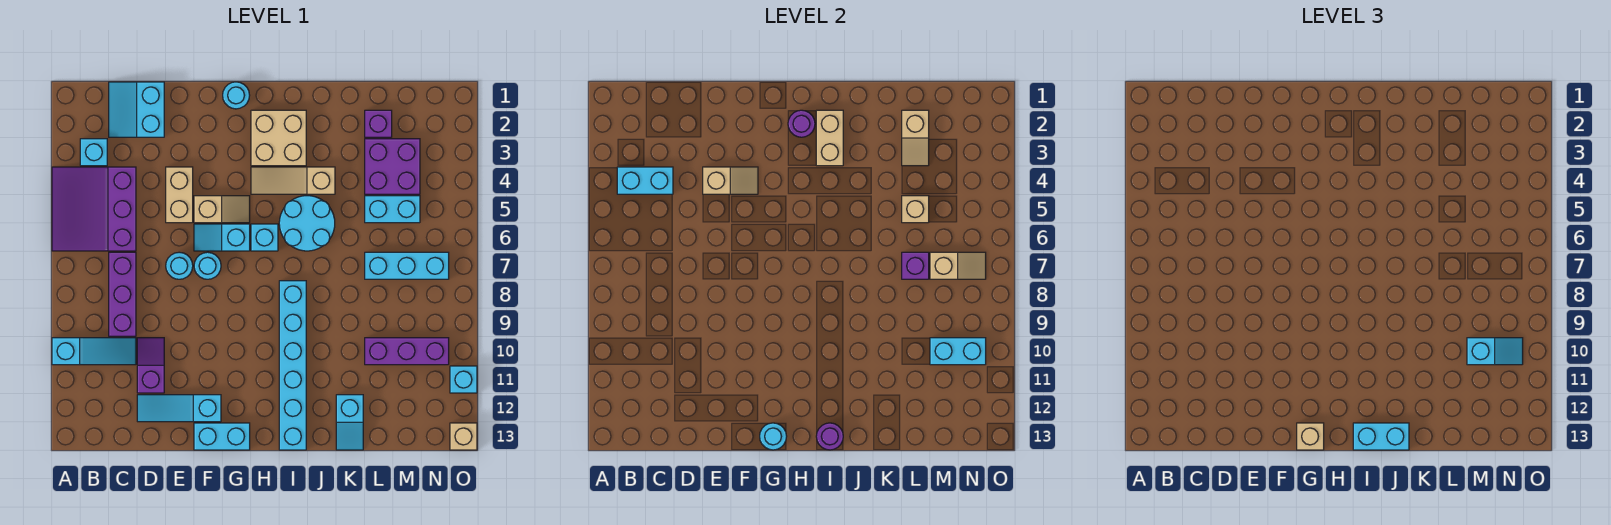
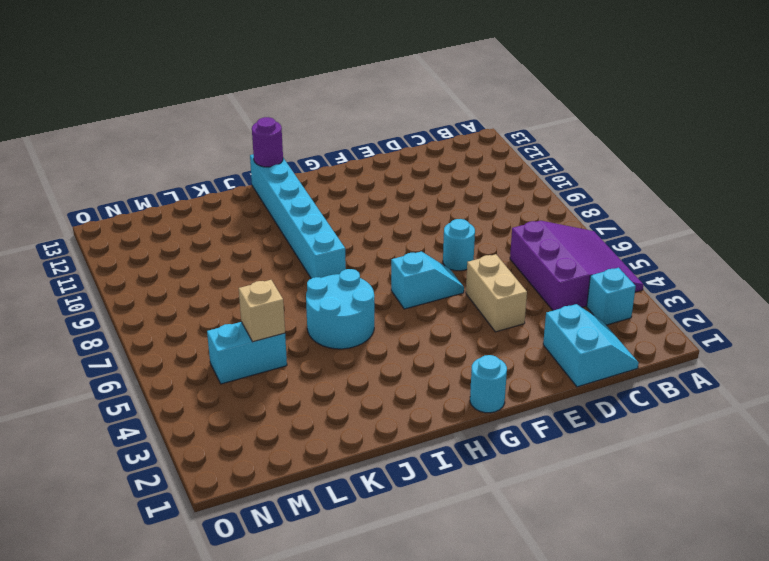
none -> cyan slope A10:C10 level 1 top A
none -> purple brick C7:C9 level 1
none -> purple slope D10:D11 level 1 top 11
none -> cyan slope D12:F12 level 1 top F

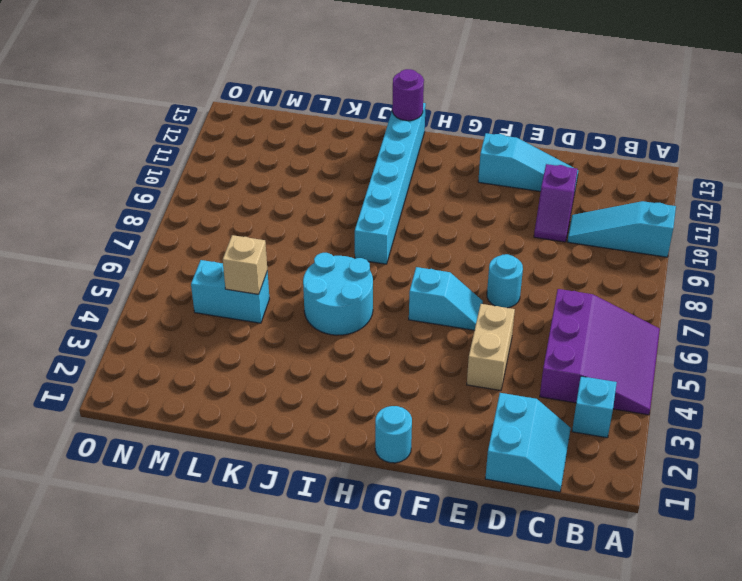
none -> purple brick C7:C9 level 1
none -> tan slope F5:G5 level 1 top F
none -> cyan round brick F7 level 1
none -> cyan brick F13:G13 level 1

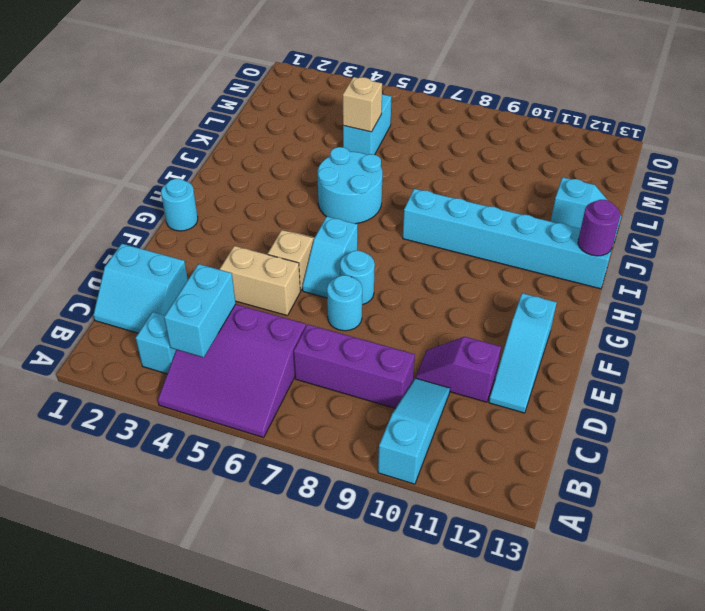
none -> cyan brick F13:G13 level 1
none -> tan brick H2:I3 level 1
none -> tan slope H4:J4 level 1 top J
none -> cyan brick H6 level 1

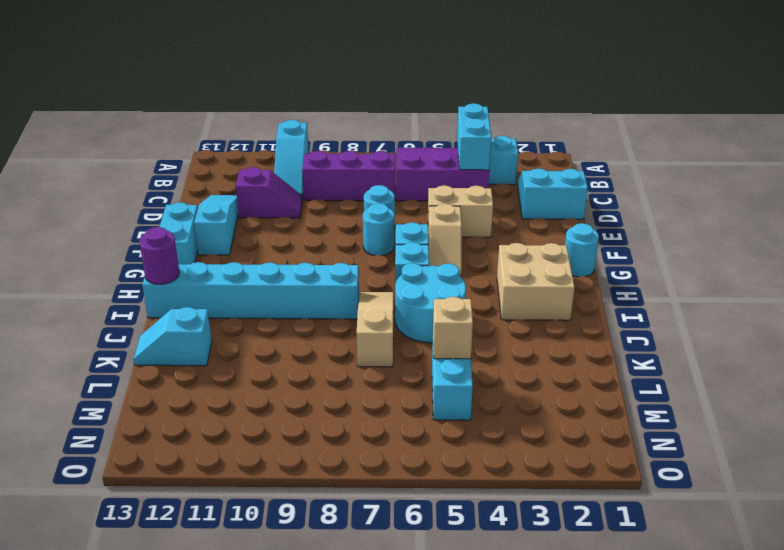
tan slope I7:K7 level 1 top K -> tan slope H4:J4 level 1 top J
none -> purple brick L2 level 1
none -> purple brick L3:M4 level 1
none -> cyan brick L7:N7 level 1
none -> purple brick L10:N10 level 1

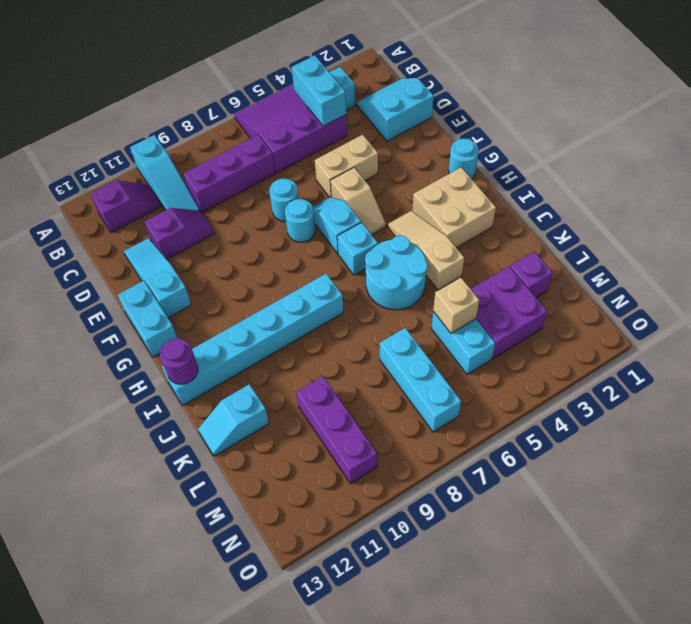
purple slope B11:B12 level 1 top 12 -> none
none -> cyan brick O11 level 1
none -> tan brick O13 level 1
none -> tan slope E4:F4 level 2 top E
none -> cyan round brick G13 level 2

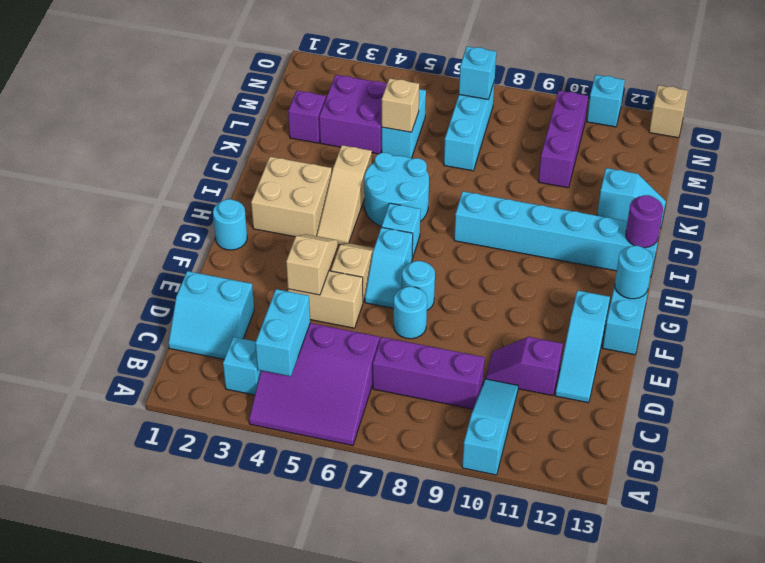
cyan brick N7 level 2 -> tan slope M7:N7 level 2 top M
none -> purple round brick H2 level 2
none -> tan brick I2:I3 level 2
none -> tan slope L2:L3 level 2 top 2
none -> purple brick L7 level 2

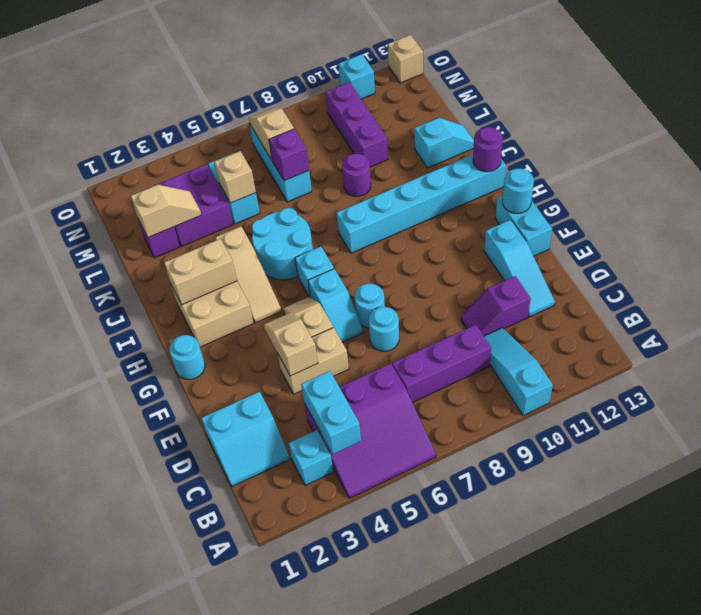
purple round brick K9 level 1 -> purple round brick H2 level 2
none -> cyan brick M10:N10 level 2
none -> tan brick G13 level 3
none -> cyan brick I13:J13 level 3
none -> cyan slope M10:N10 level 3 top M

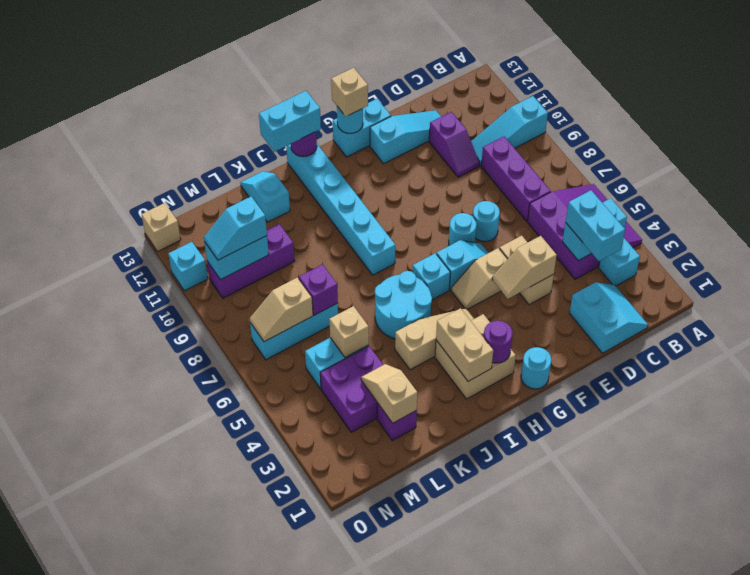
cyan brick C3:C4 level 3 -> none

